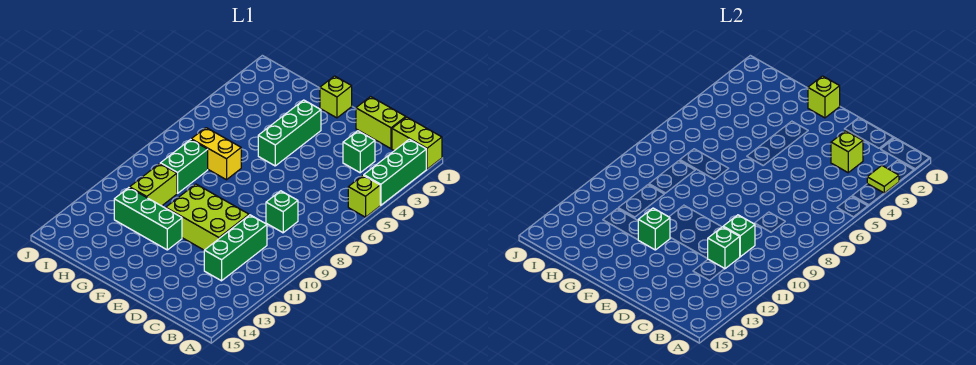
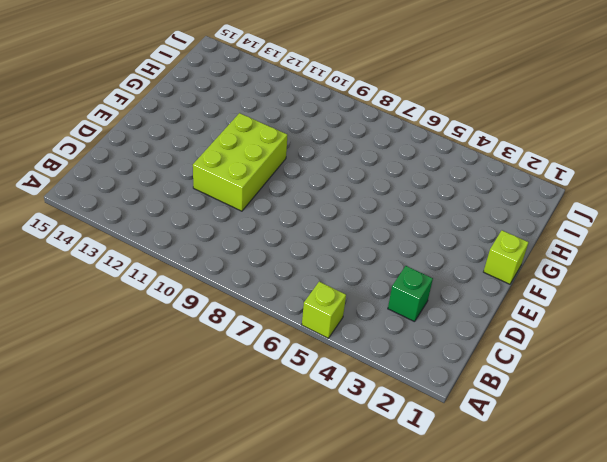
none -> lime brick A1:B1 level 1
none -> green brick A2:A4 level 1
none -> lime brick C1:D1 level 1

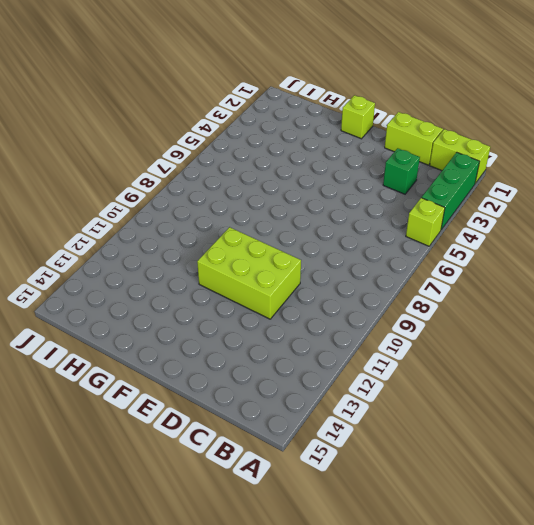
none -> green brick C8 level 1
none -> green brick C10:C12 level 1
none -> green brick F3:F5 level 1

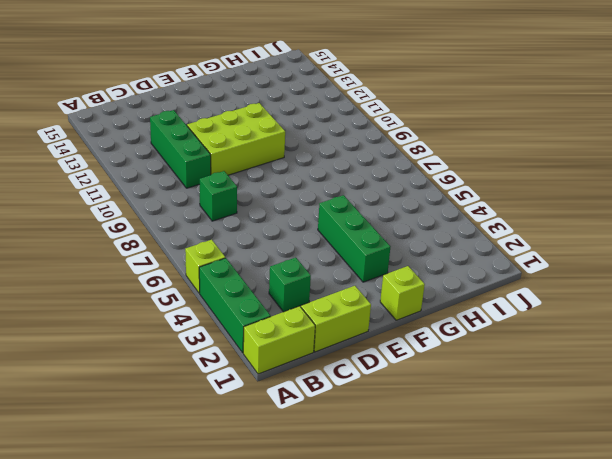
none -> green brick F12:H12 level 1
none -> yellow brick G7:H7 level 1
none -> green brick H8:H9 level 1

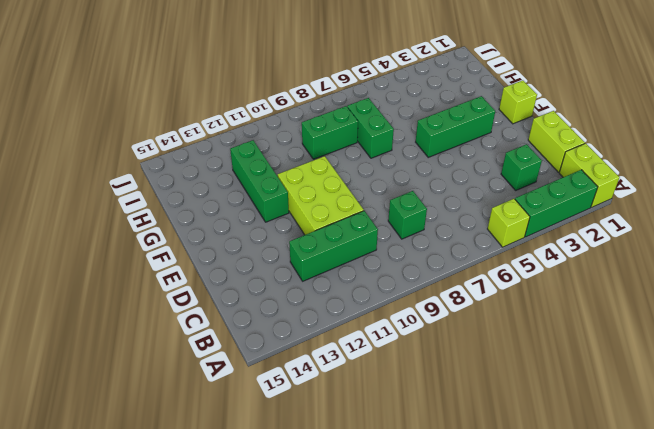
green brick G7:H7 level 1 -> yellow brick G7:H7 level 1
none -> lime brick H10:H11 level 1
none -> lime tile A3 level 2
none -> lime brick C3 level 2

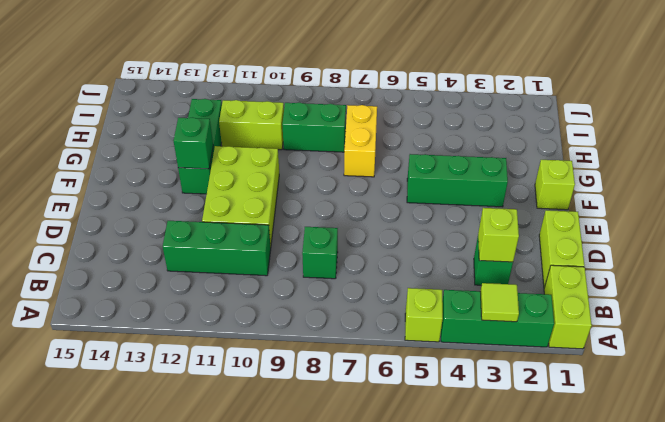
none -> green brick C10 level 2
none -> green brick C11 level 2
none -> lime brick F1 level 2

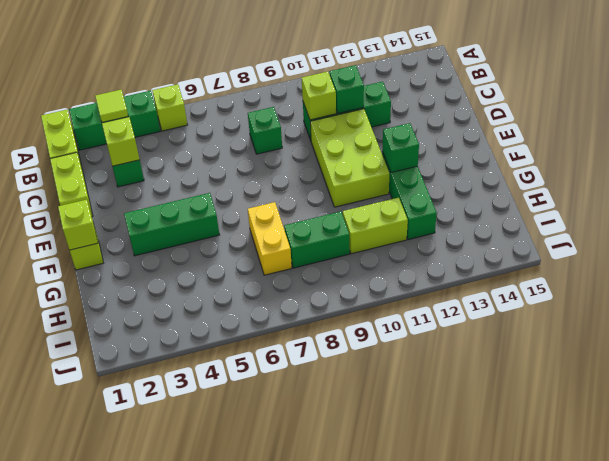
lime brick C10 level 2 -> green brick C10 level 2

